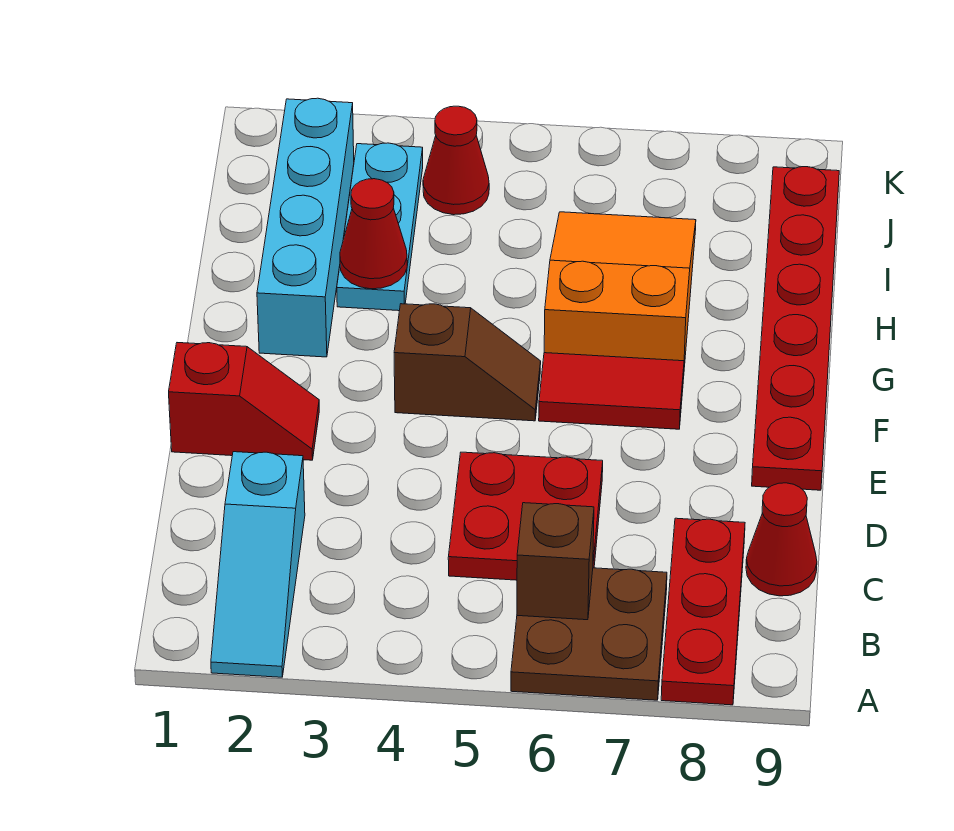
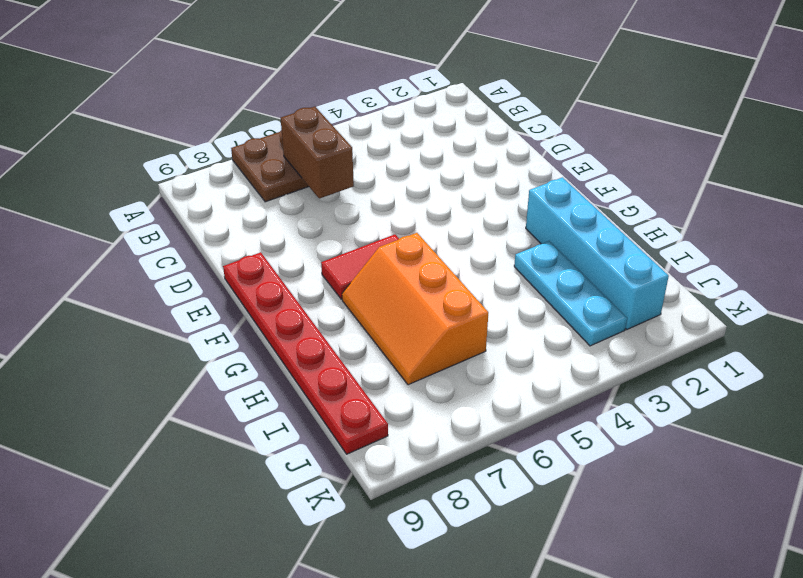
brown brick B6:C6 level 2 -> brown brick B6 level 2
orange slope G6:I7 level 1 top 6 -> orange slope G6:I7 level 1 top G
none -> cyan slope A2:C2 level 1 top C
none -> red plate A8:C8 level 1
none -> red plate C5:D6 level 1

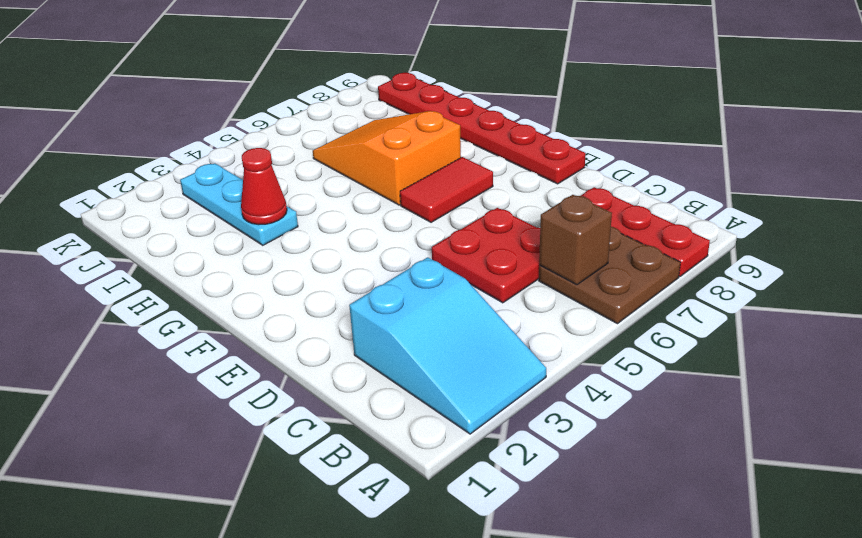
cyan slope A2:C3 level 1 top C -> cyan slope A2:C2 level 1 top C
none -> red cone C9 level 1
none -> red slope E1:E2 level 1 top 1
none -> brown slope F4:F5 level 1 top 4

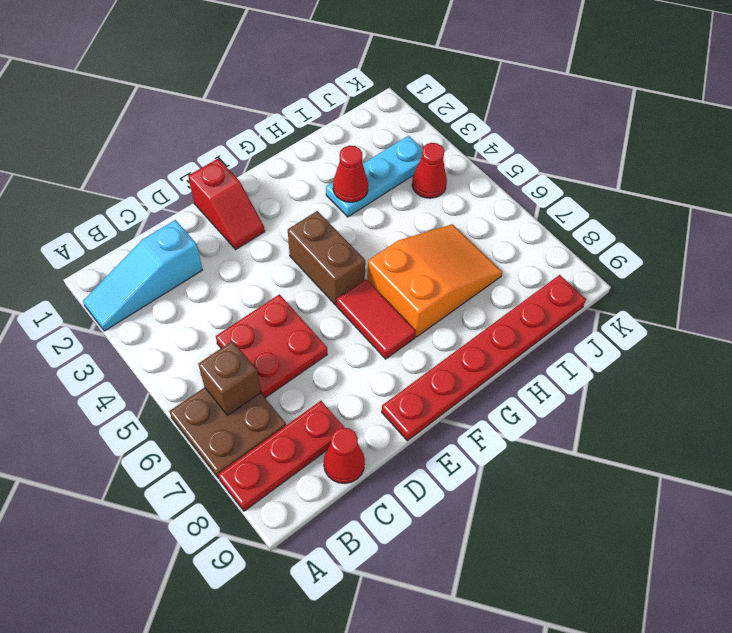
brown brick F4:F5 level 1 -> brown slope F4:F5 level 1 top 4
none -> cyan brick G2:J2 level 1

